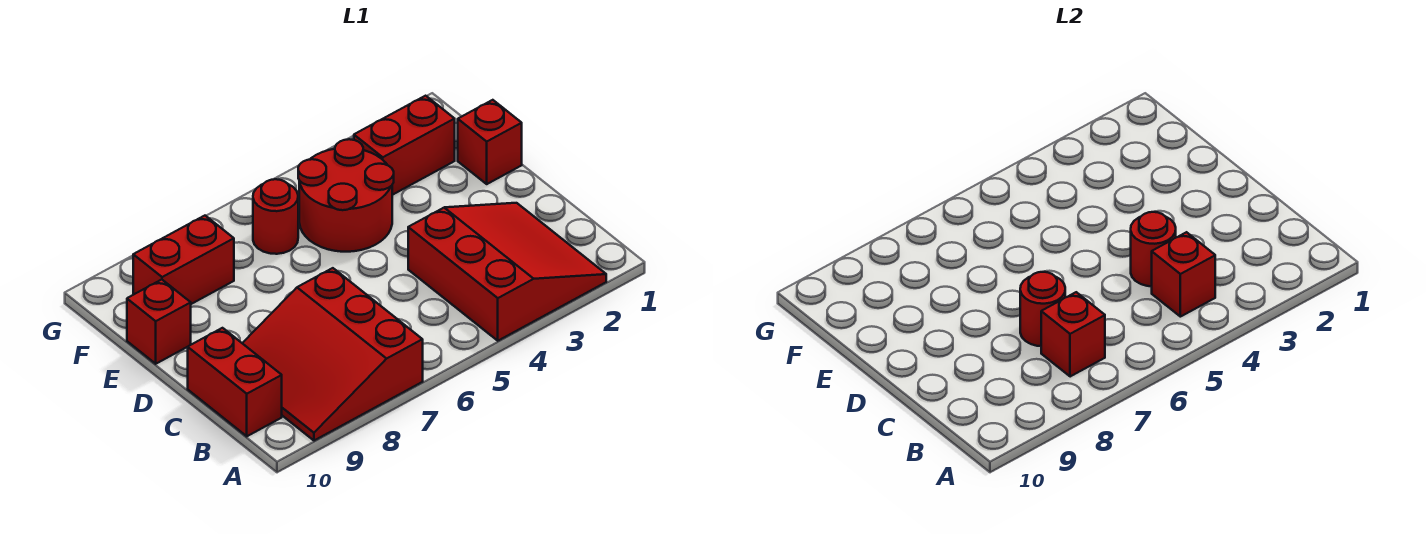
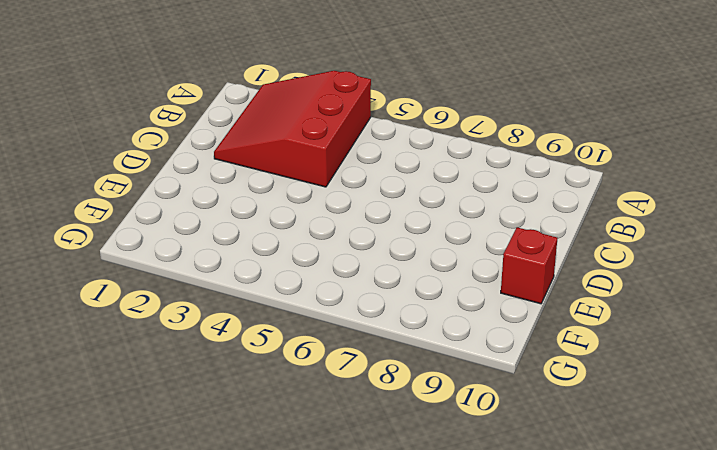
none -> red slope A7:C9 level 1 top 7
none -> red brick B10:C10 level 1
none -> red brick E1 level 1

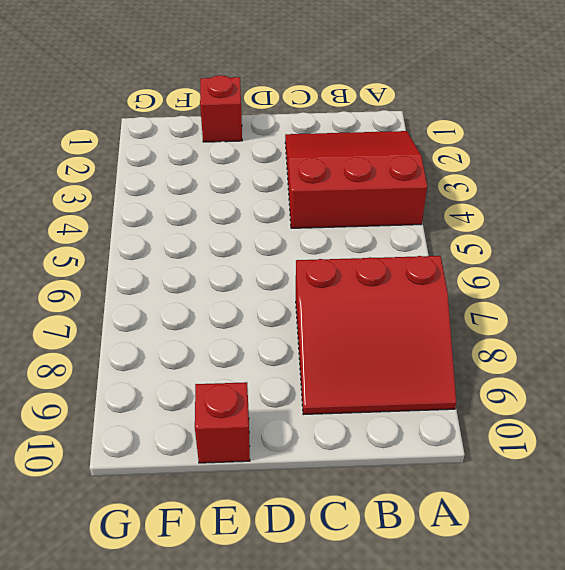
none -> red brick B10:C10 level 1
none -> red round brick E4:F5 level 1
none -> red brick F2:F3 level 1

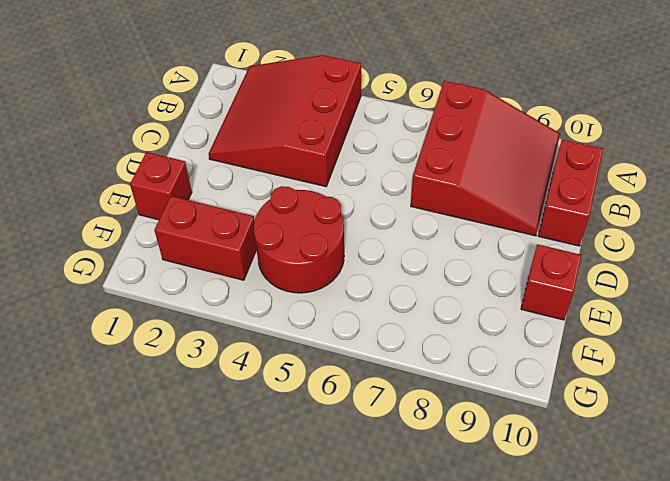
none -> red round brick F6 level 1
none -> red brick F8:F9 level 1
none -> red brick B4 level 2

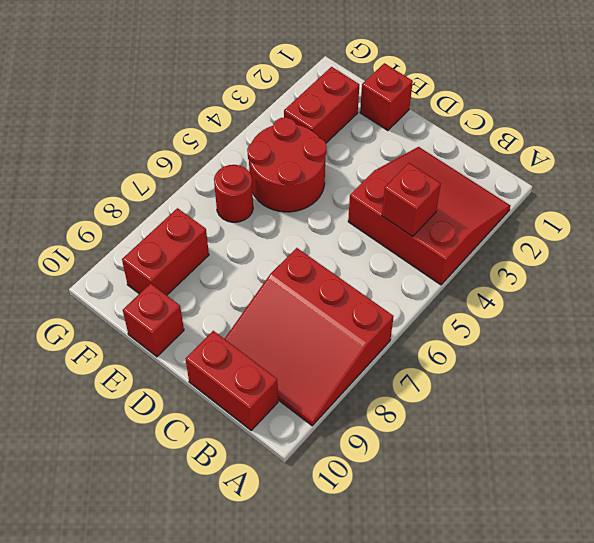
none -> red brick B7 level 2
none -> red round brick C4 level 2
none -> red round brick C7 level 2

